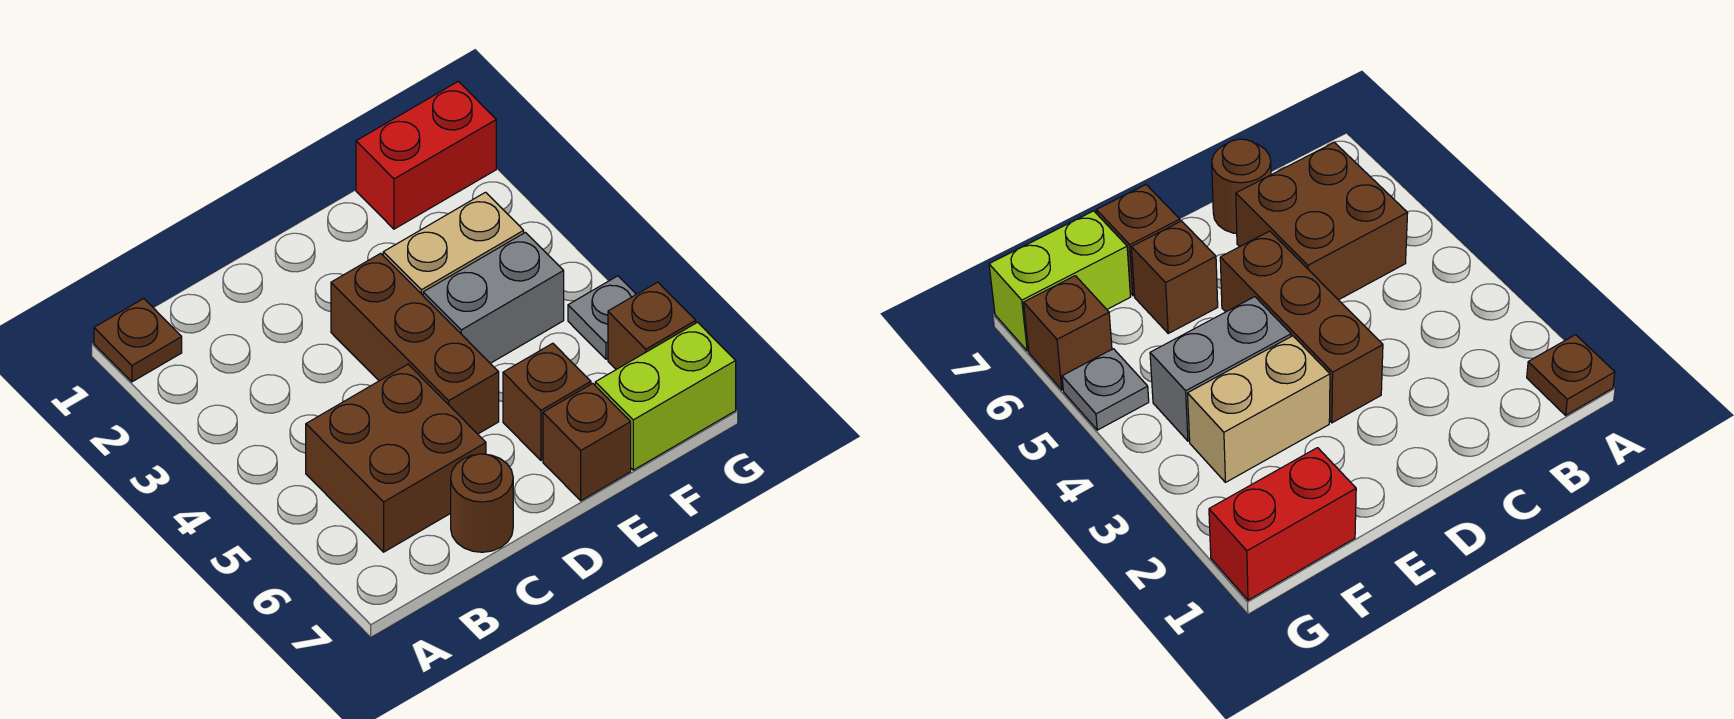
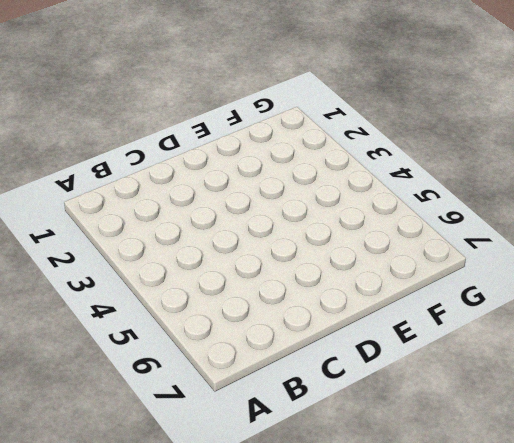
none -> brown plate A1 level 1
none -> brown brick B5:C6 level 1
none -> brown round brick C7 level 1

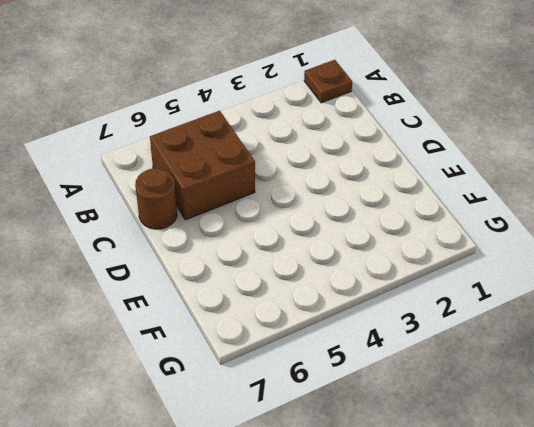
none -> brown brick D3:D5 level 1
none -> tan brick E3:F3 level 1
none -> grey brick E4:F4 level 1

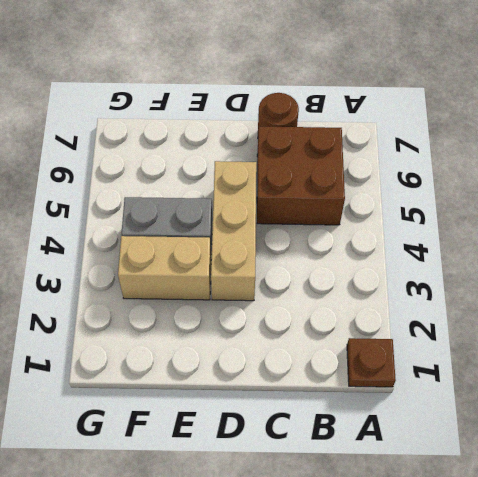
tan brick D3:D5 level 1 -> brown brick D3:D5 level 1
none -> brown brick E6 level 1
none -> brown brick E7 level 1
none -> red brick F1:G1 level 1

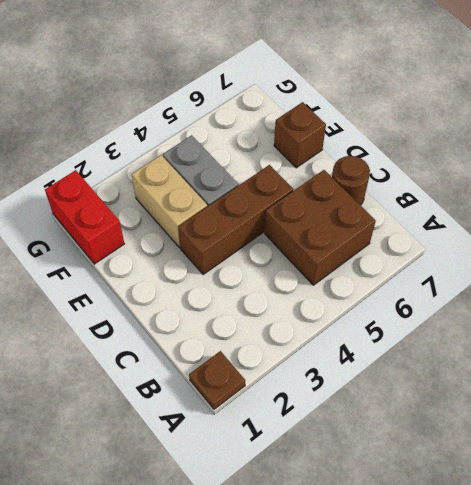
none -> brown brick E6 level 1
none -> lime brick F7:G7 level 1
none -> grey plate G5 level 1

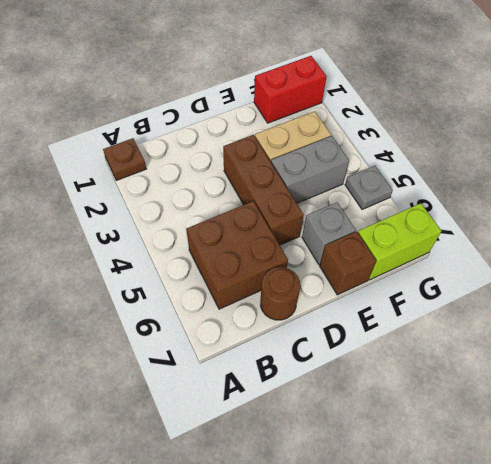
grey brick E6 level 1 -> brown brick E6 level 1
none -> brown brick G6 level 1

